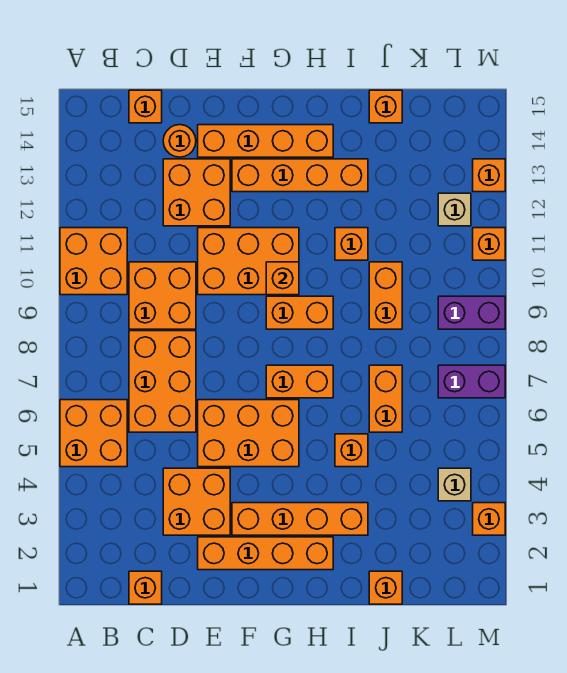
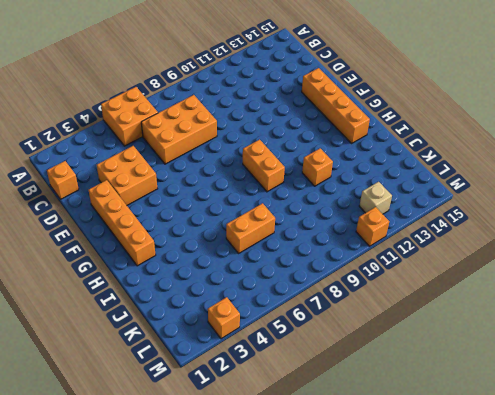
none -> orange brick A10:B11 level 1
none -> orange brick C9:D10 level 1
none -> orange brick C15 level 1
none -> orange brick D12:E13 level 1

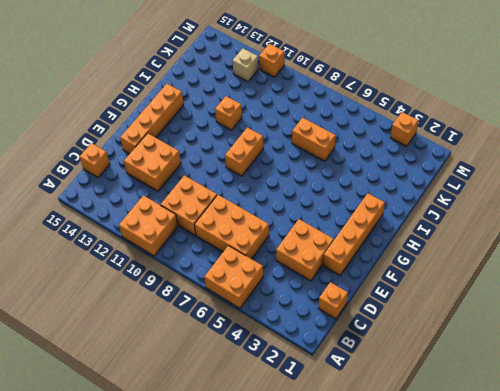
none -> orange round brick D14 level 1
none -> orange brick E5:G6 level 1
none -> orange brick E10:G11 level 1
none -> orange brick F3:I3 level 1

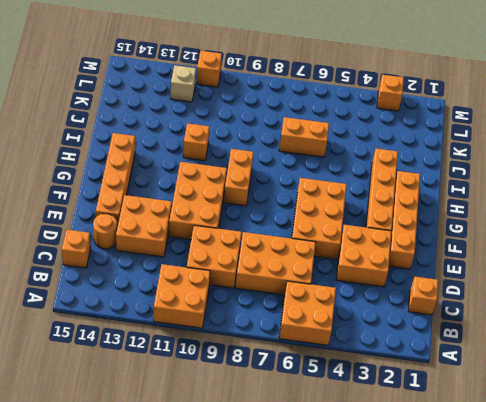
none -> orange brick F13:I13 level 1
none -> orange brick G7:H7 level 1
none -> orange brick I5 level 1
none -> orange brick J1 level 1

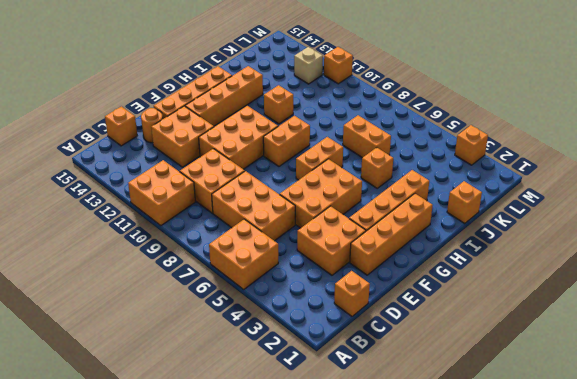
none -> orange brick J9:J10 level 1
none -> orange brick J15 level 1
none -> tan brick L4 level 1
none -> purple brick L7:M7 level 1

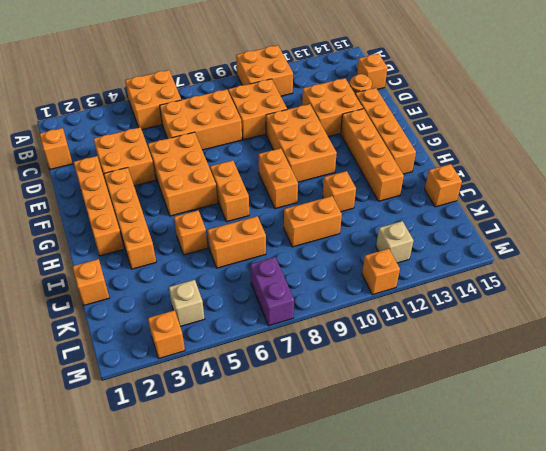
none -> purple brick L9:M9 level 1
none -> orange brick M13 level 1
none -> orange brick G10 level 2

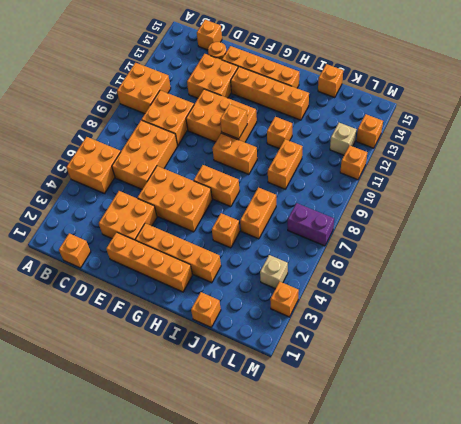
none -> purple brick L9:M9 level 1

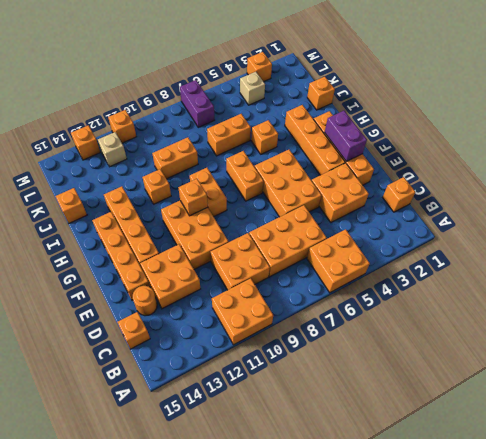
purple brick F2:G2 level 2 -> purple brick L9:M9 level 1

